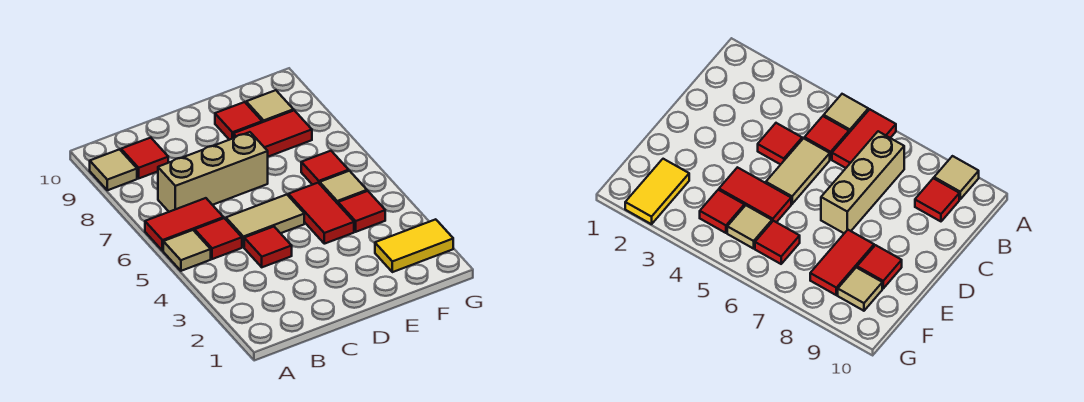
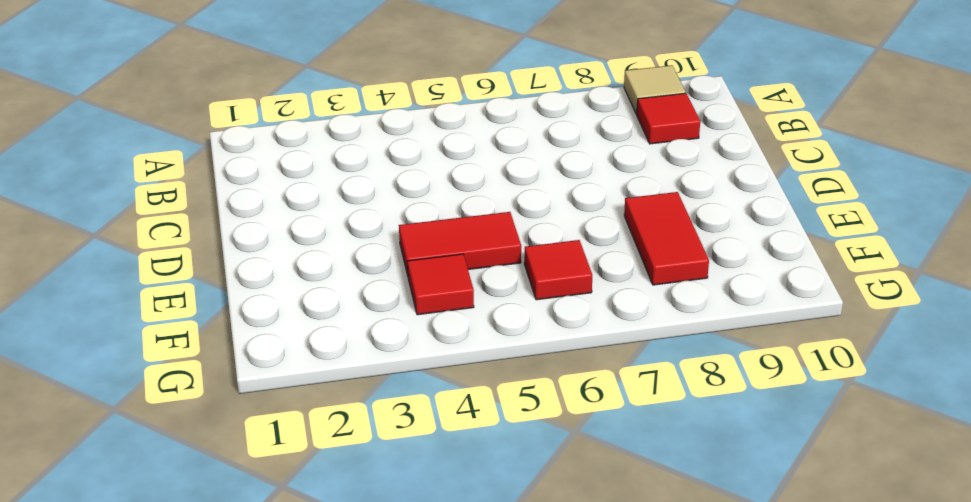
none -> tan tile A5 level 1
none -> red tile A6:B6 level 1
none -> red tile B5 level 1

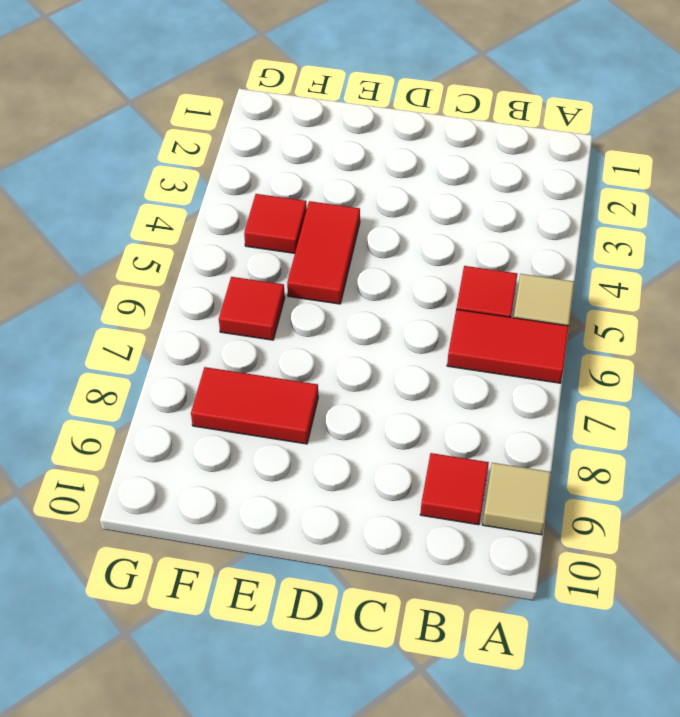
none -> tan brick B7:D7 level 1
none -> red tile C4 level 1
none -> tan tile C5:D5 level 1

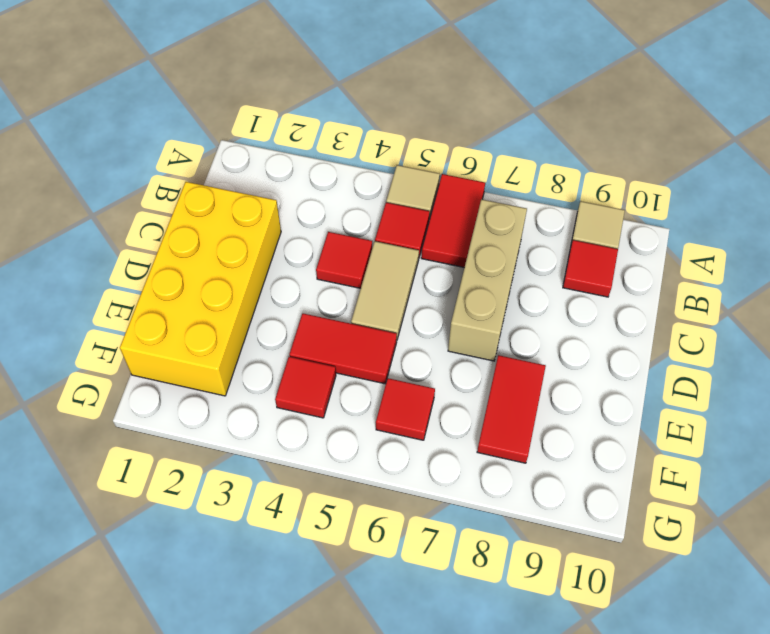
yellow brick C1:F2 level 1 -> yellow tile F2:G2 level 1
none -> red tile E9 level 1
none -> tan tile F5 level 1
none -> tan tile F9 level 1

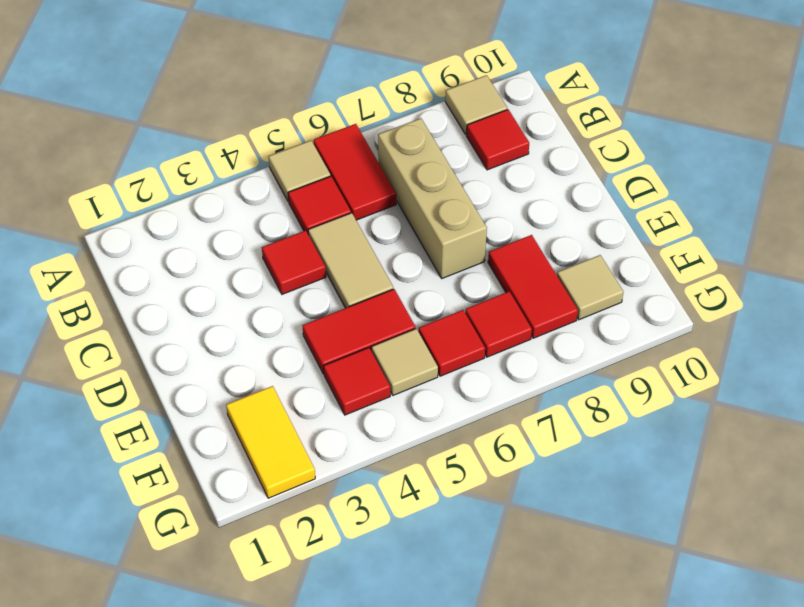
red tile F7 level 1 -> red tile E9 level 1

